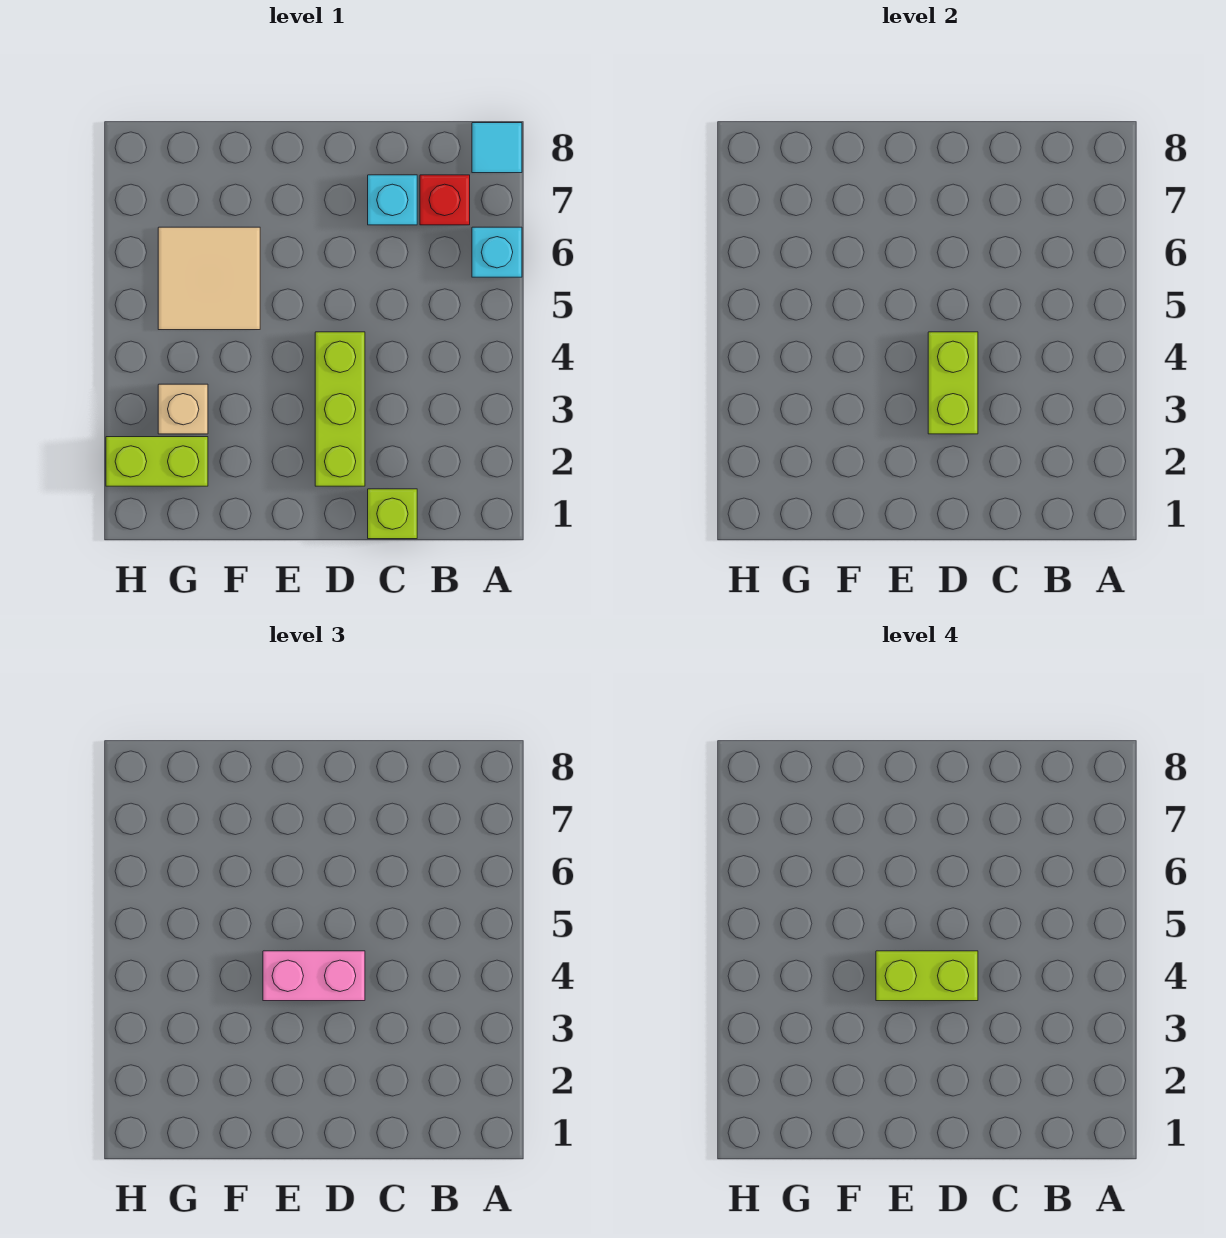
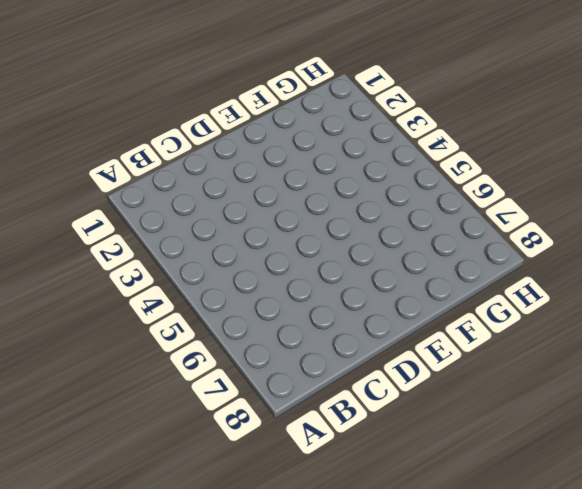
none -> cyan brick A6 level 1
none -> cyan tile A8 level 1
none -> red brick B7 level 1

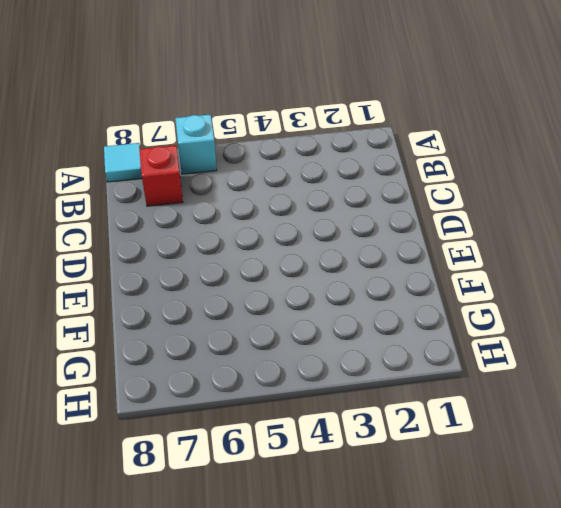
none -> lime brick C1 level 1
none -> cyan brick C7 level 1
none -> lime brick D2:D4 level 1

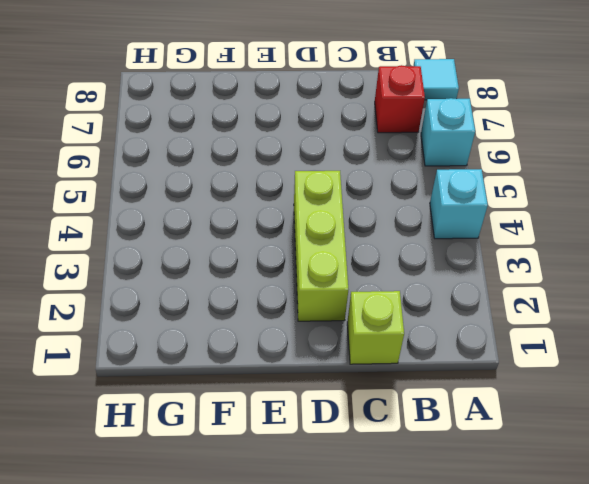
cyan brick A4 level 1 -> cyan brick C7 level 1
none -> tan tile F5:G6 level 1
none -> lime brick G2:H2 level 1
none -> tan brick G3 level 1

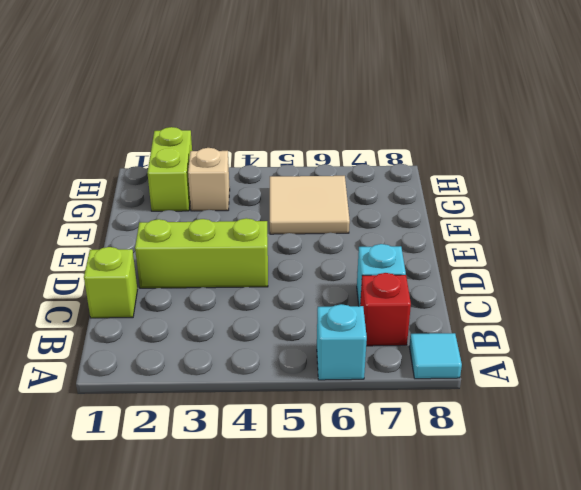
none -> lime brick D3:D4 level 2
none -> pink brick D4:E4 level 3
none -> lime brick D4:E4 level 4

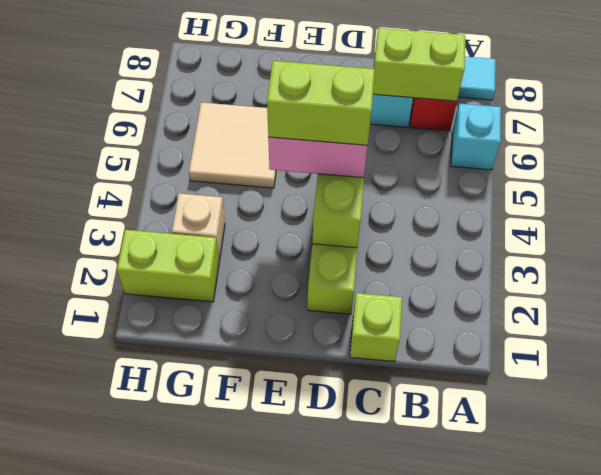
lime brick B7:C7 level 2 -> none

